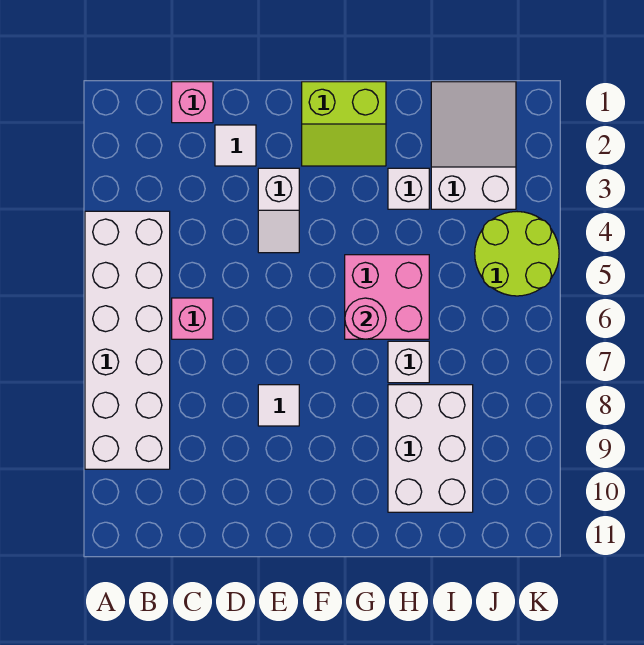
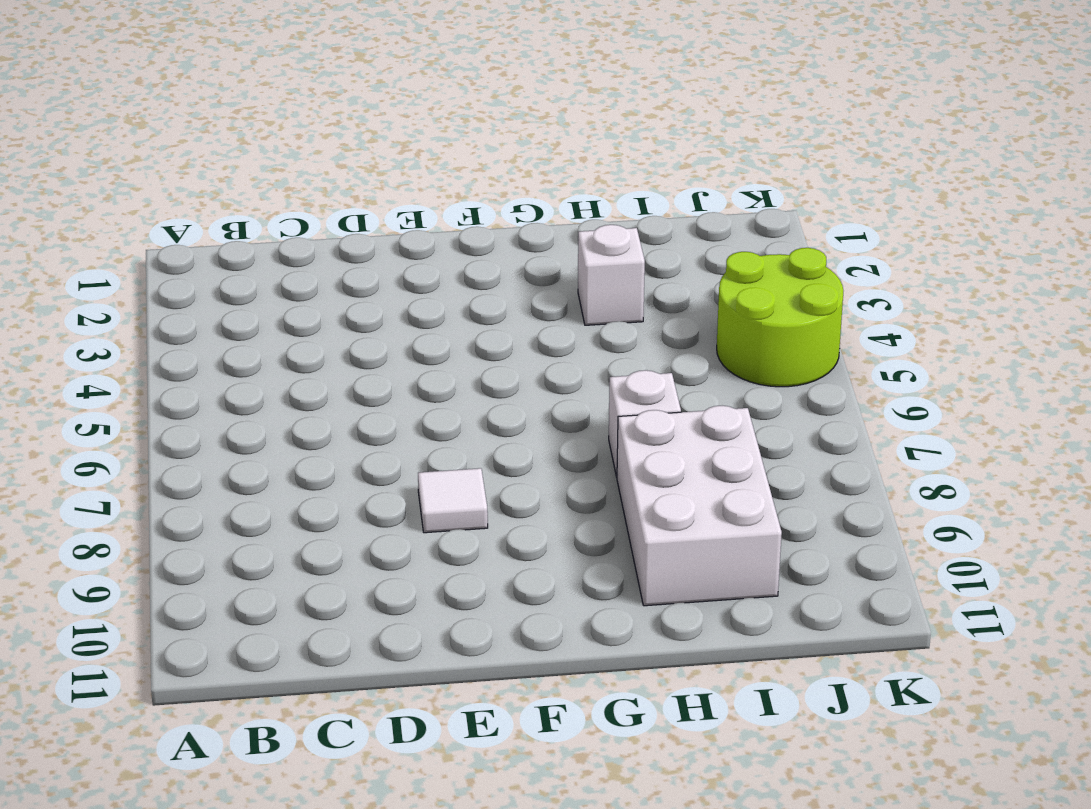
none -> white brick A4:B9 level 1
none -> pink brick C1 level 1
none -> pink brick C6 level 1

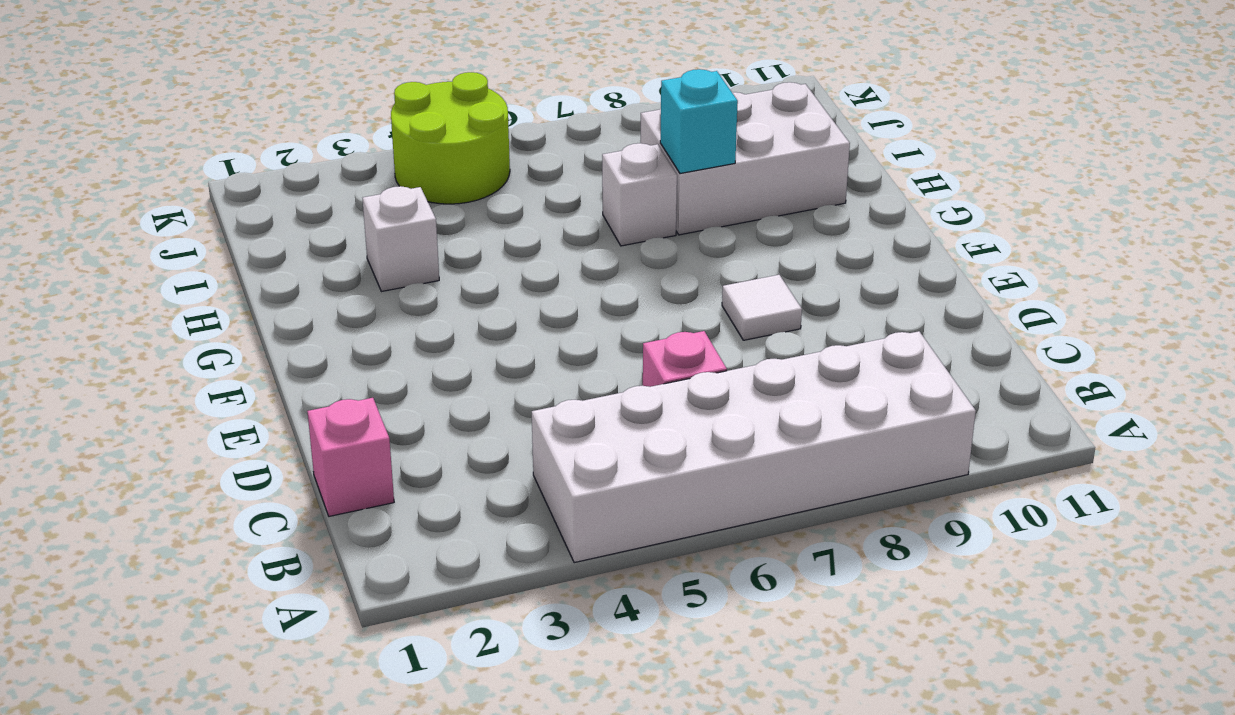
cyan brick H8 level 2 -> none
none -> white tile D2 level 1
none -> white slope E3:E4 level 1 top 3
none -> lime slope F1:G2 level 1 top 1

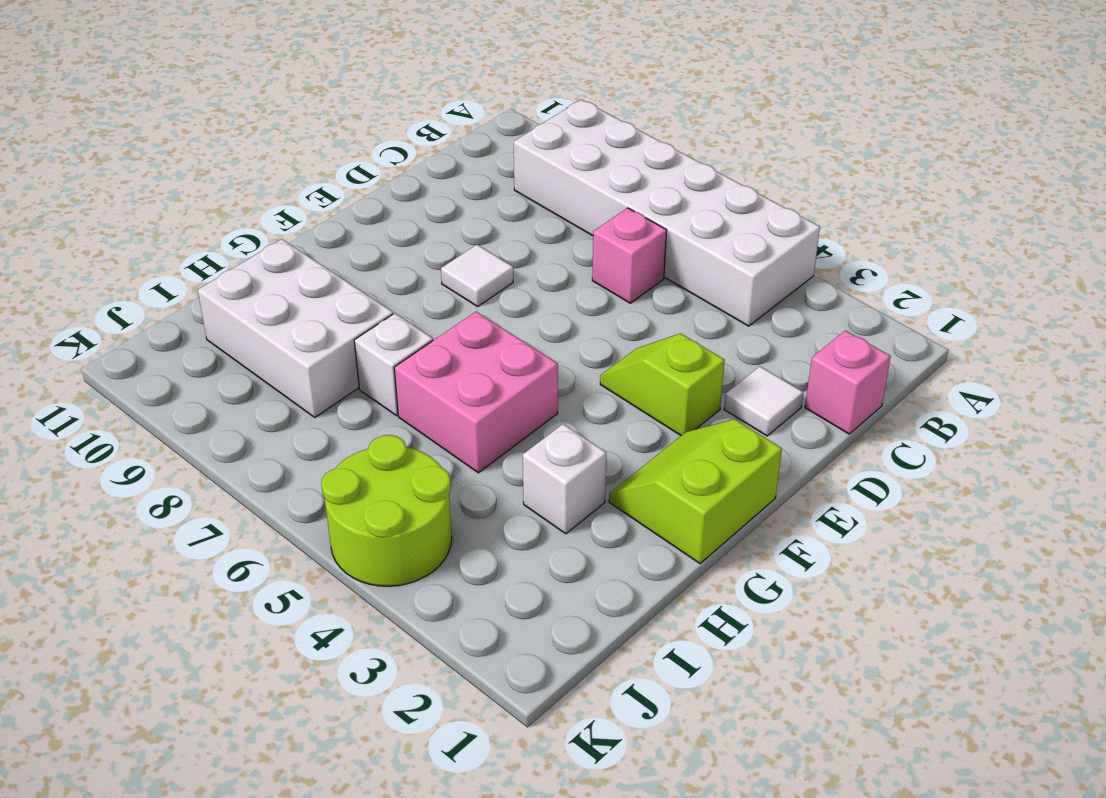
lime slope E3:E4 level 1 top 3 -> white slope E3:E4 level 1 top 3
none -> white slope I1:J3 level 1 top 3
none -> pink round brick G6 level 2

